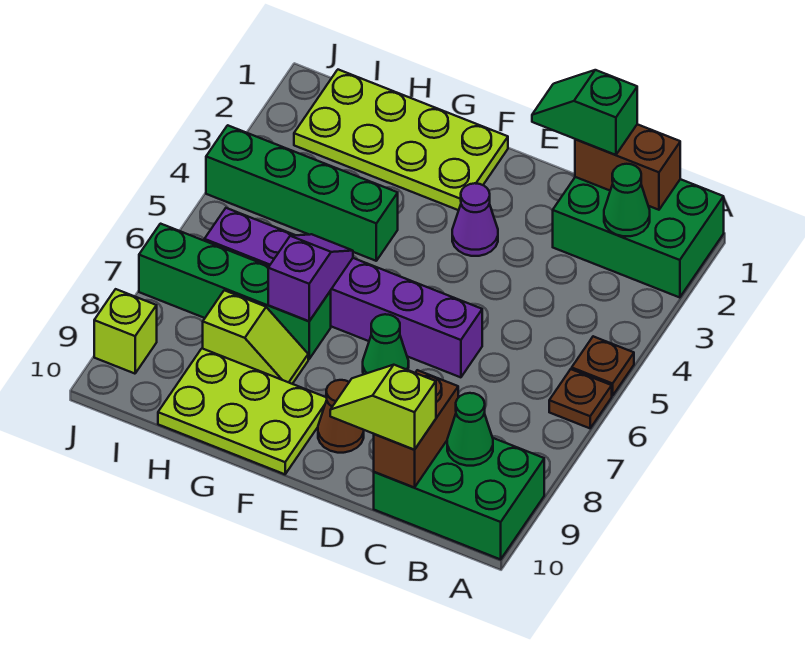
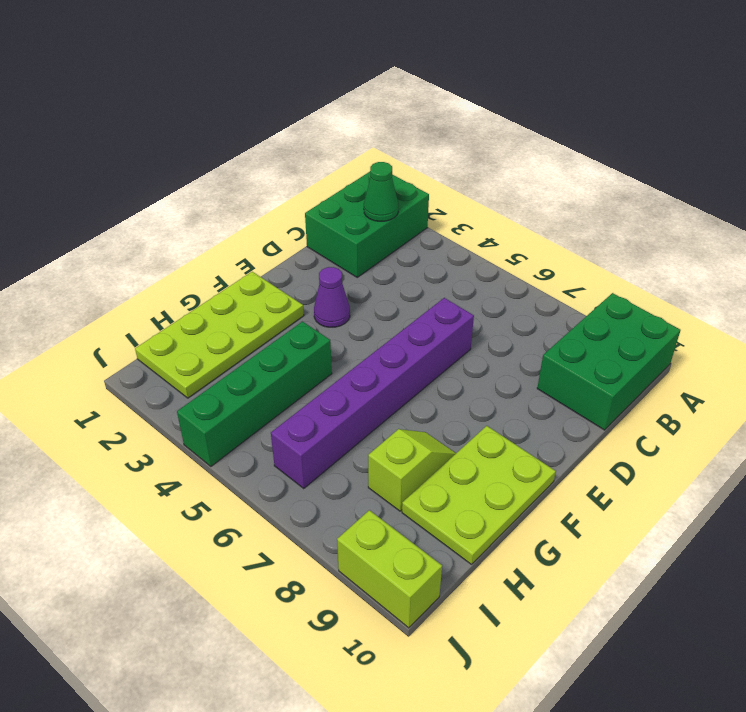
lime brick J9:J10 level 1 -> lime brick J9 level 1
none -> brown plate A5 level 1
none -> brown plate A6 level 1
none -> green cone E7 level 1

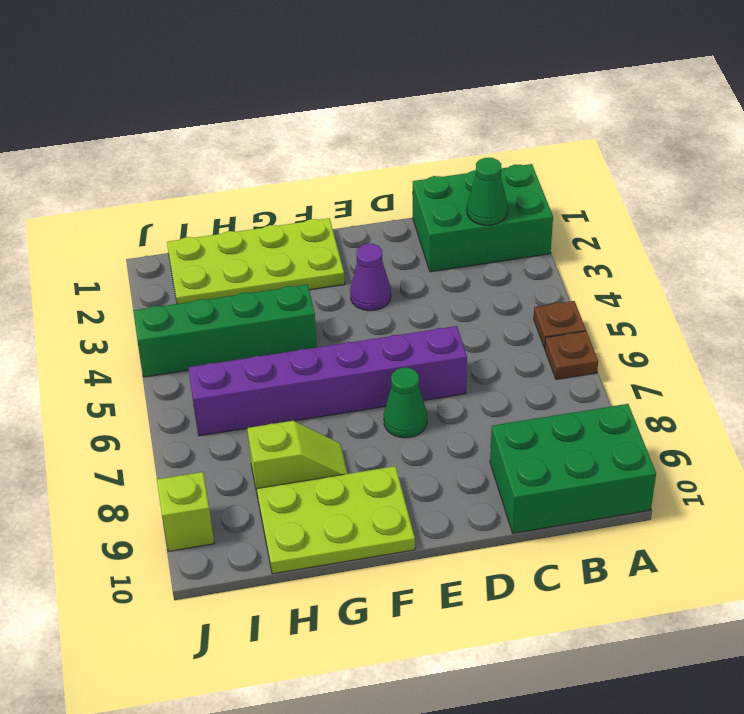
none -> brown cone E9 level 1
none -> green brick G7:J7 level 1
none -> brown brick B1:C1 level 2

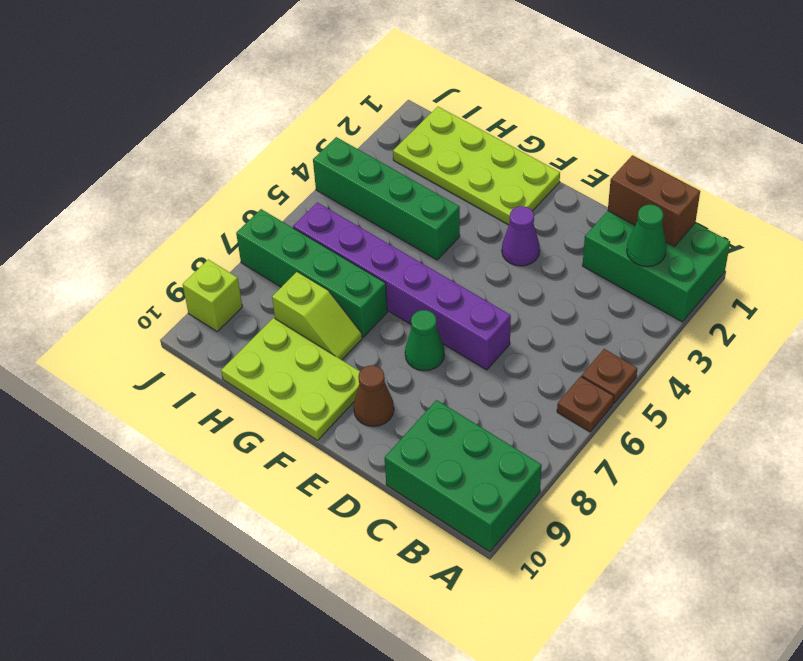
none -> green cone B9 level 2
none -> brown brick C9:C10 level 2
none -> purple slope G6:G7 level 2 top 7

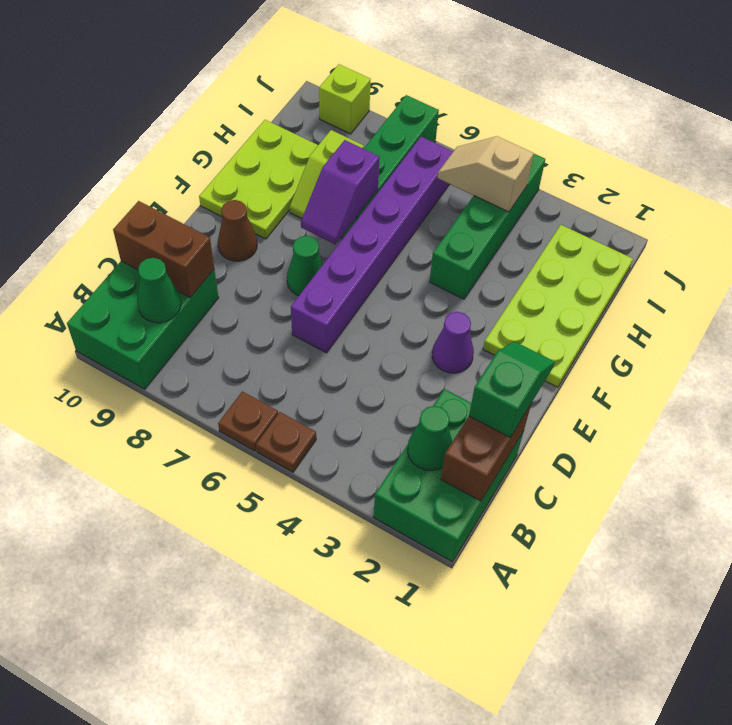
purple slope F7:G7 level 2 top G -> purple slope G6:G7 level 2 top 7
tan slope I4:I5 level 2 top 4 -> none
none -> lime slope C10:D10 level 3 top C

